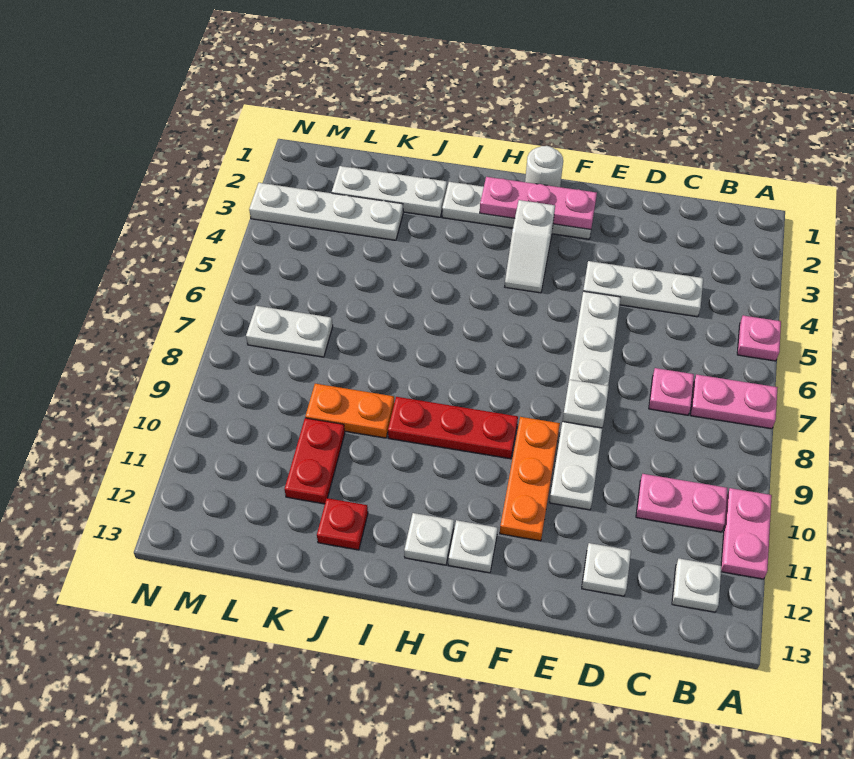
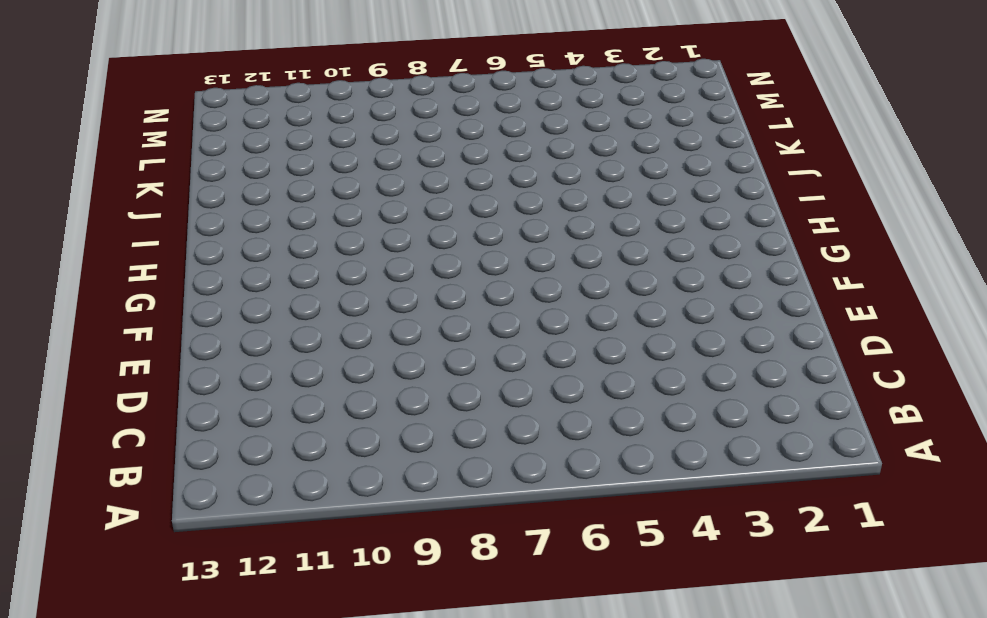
none -> pink plate A5 level 1
none -> pink plate A7:B7 level 1
none -> pink plate A10:A11 level 1

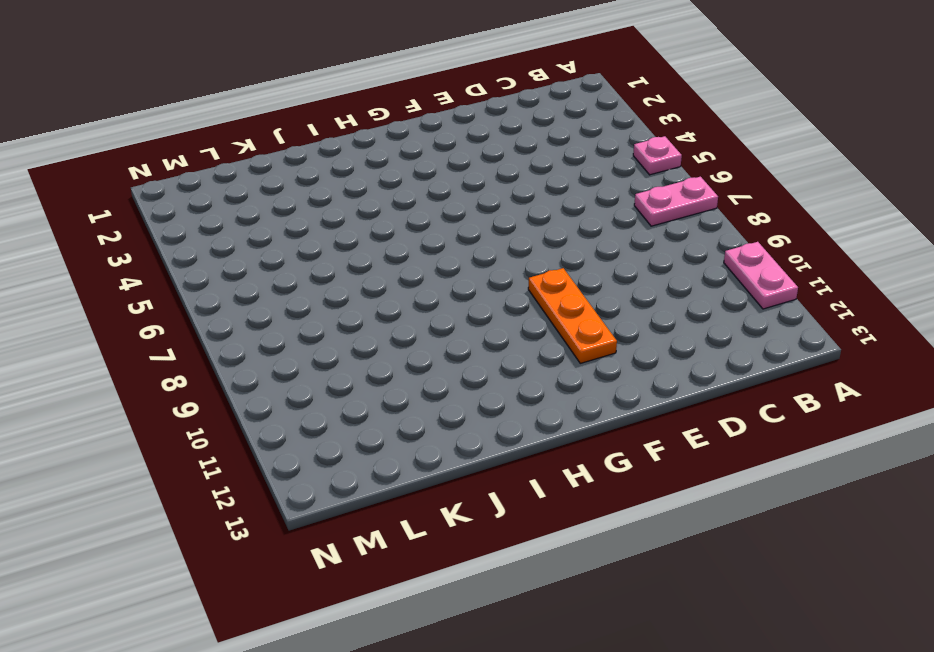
none -> pink plate B10:C10 level 1
none -> white plate B12 level 1
none -> white plate C4:E4 level 1

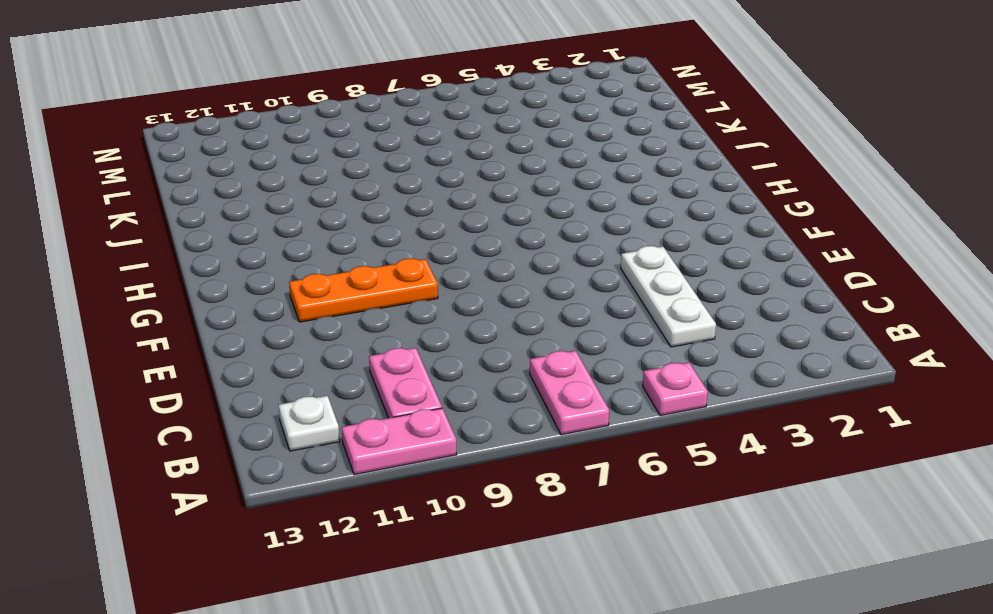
none -> pink plate C7 level 1
none -> white plate D12 level 1
none -> white plate E5:E10 level 1

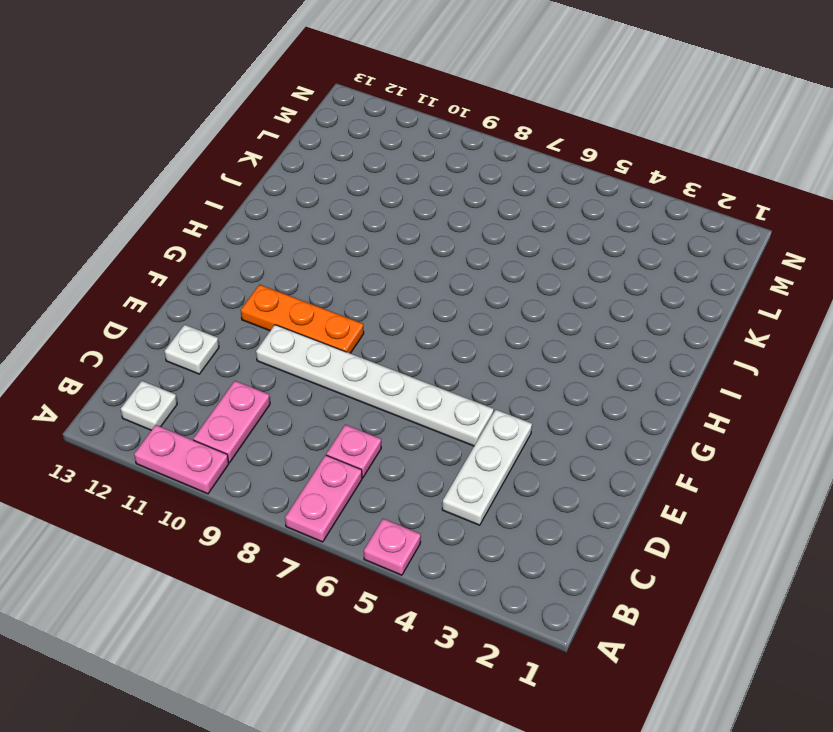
none -> white plate F2:I2 level 1
none -> white round brick G1 level 1
none -> white slope G3:G4 level 1 top 3

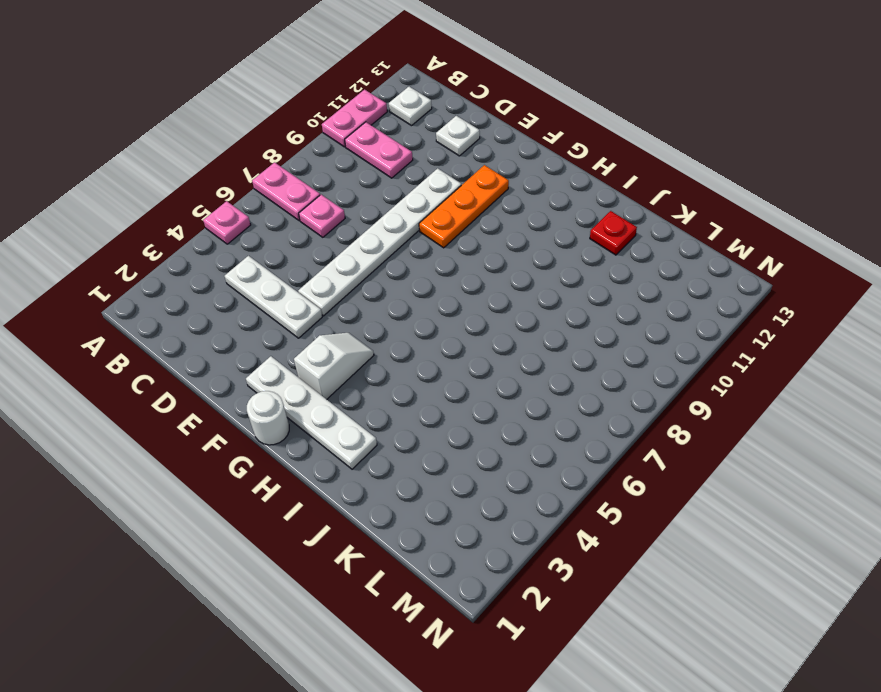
none -> red plate G9:I9 level 1
none -> white plate G12 level 1
none -> white plate H12 level 1

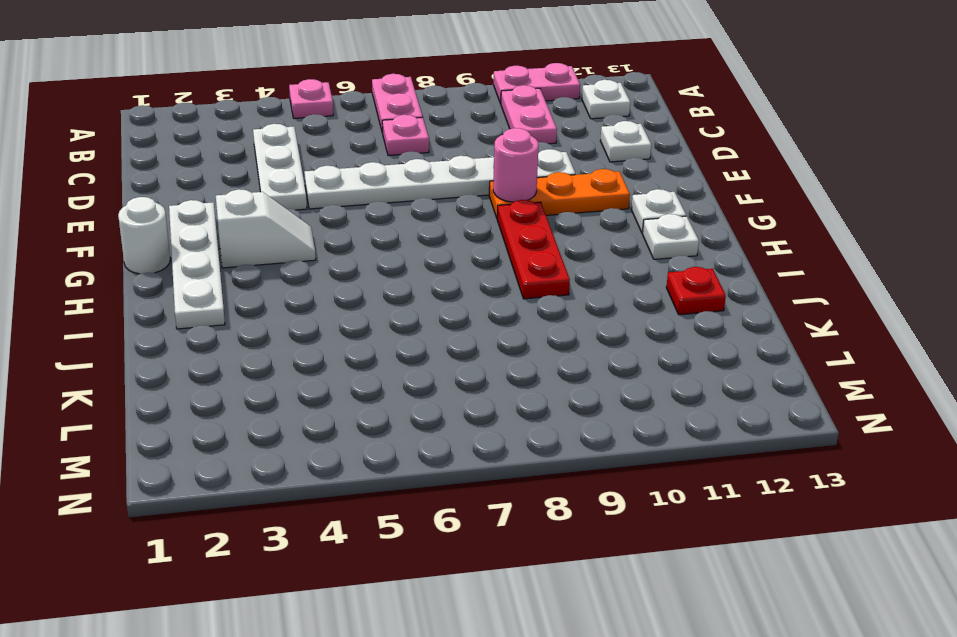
pink round brick F9 level 2 -> none
none -> white plate J2:L2 level 1
none -> orange plate J9:K9 level 1
none -> white plate K3:N3 level 1

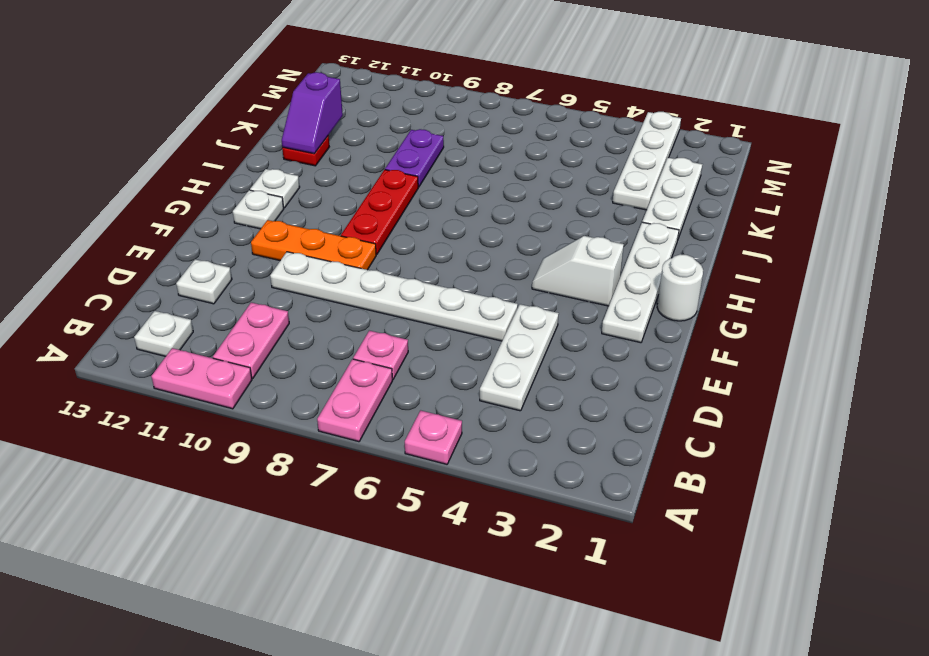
purple plate J9:K9 level 1 -> orange plate J9:K9 level 1
purple slope J12:K12 level 2 top K -> none
none -> red plate K10:K11 level 1
none -> white plate L7:M7 level 1
none -> white plate E8 level 2

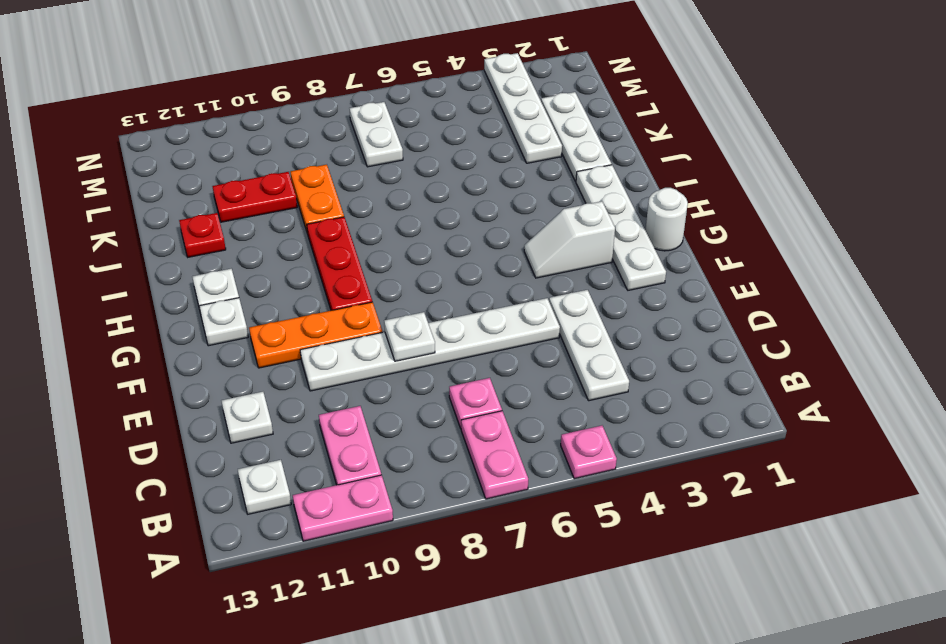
none -> pink plate F2:H2 level 2

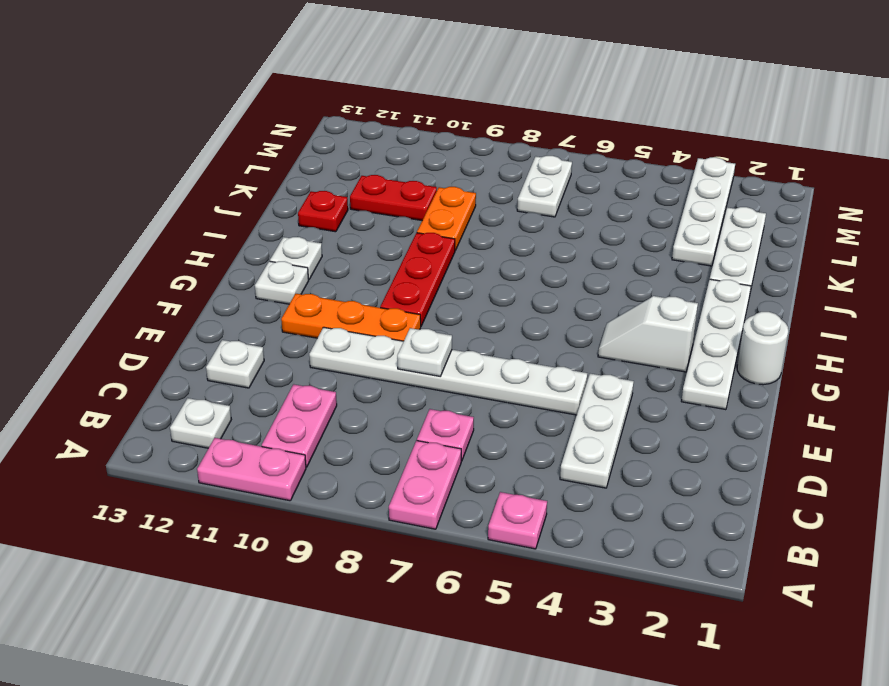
none -> pink plate F2:H2 level 2

